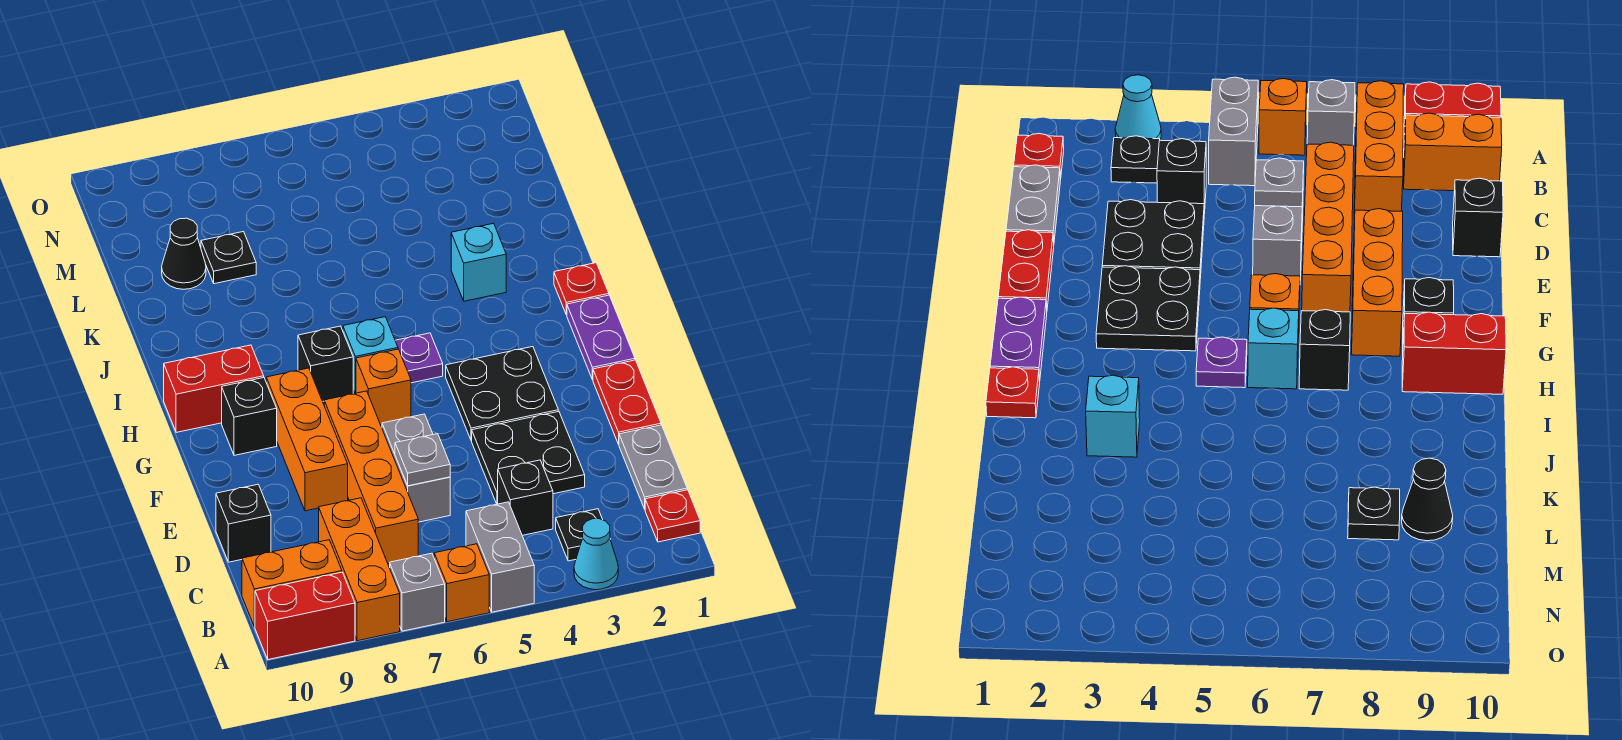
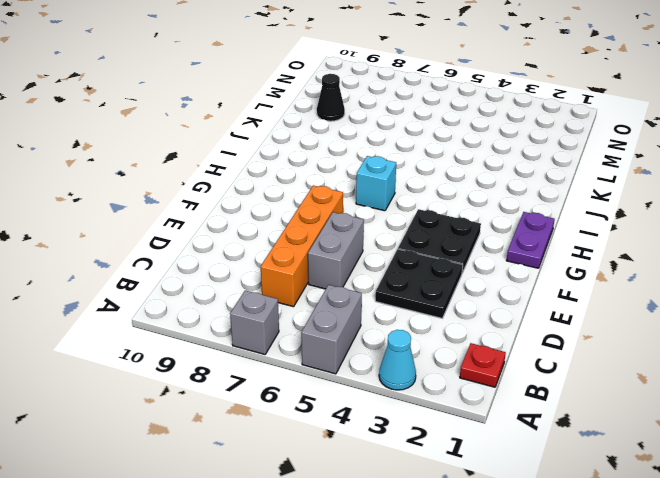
none -> orange brick A6 level 1
none -> orange brick A8:C8 level 1
none -> red brick A9:A10 level 1
none -> black plate B3 level 1

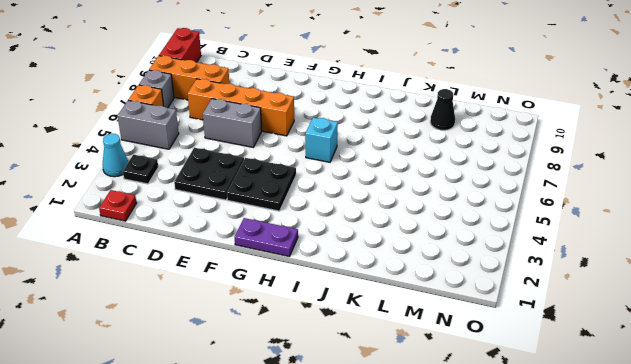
none -> orange brick B9:B10 level 1
none -> grey plate C1:D1 level 1
none -> black brick C4 level 1
none -> black brick D10 level 1

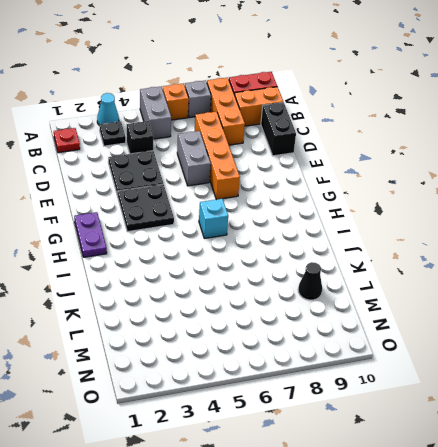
black brick C10:D10 level 1 -> black brick D10 level 1
none -> grey plate C1:D1 level 1
none -> red plate E1:F1 level 1
none -> orange brick E8:G8 level 1
none -> orange brick G6 level 1

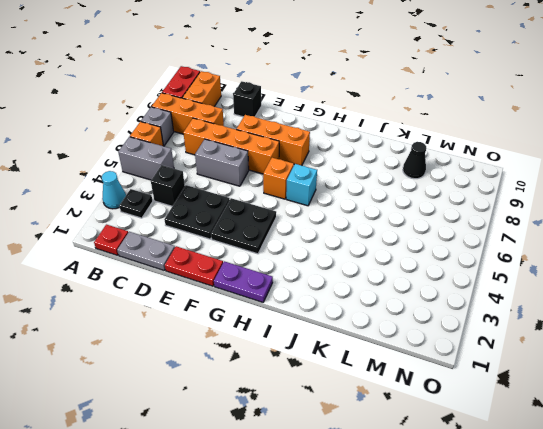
none -> black brick G9 level 1
none -> purple plate H5 level 1
none -> black brick H7 level 1
none -> red brick H9:H10 level 1

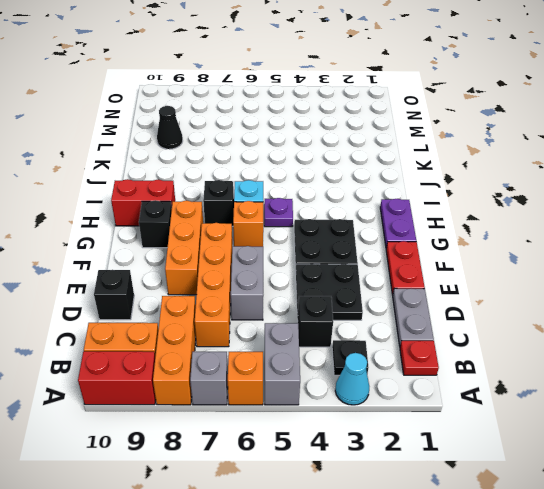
none -> red plate I1 level 1
none -> cyan brick J3 level 1
none -> black plate L8 level 1
none -> grey plate D6 level 2

